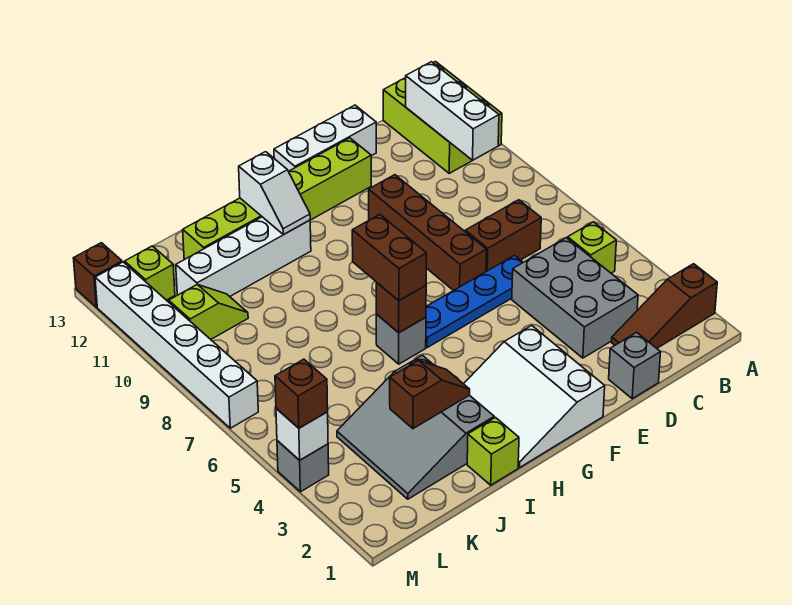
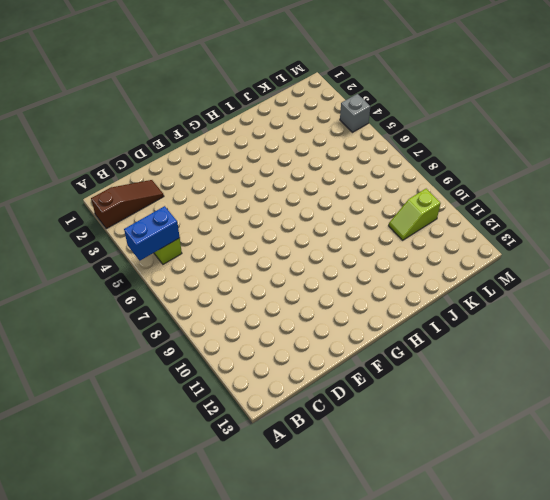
blue brick A5:B5 level 2 -> none
none -> lime brick A11:B13 level 1
none -> grey brick C3:D5 level 1
none -> brown brick C7:D7 level 1

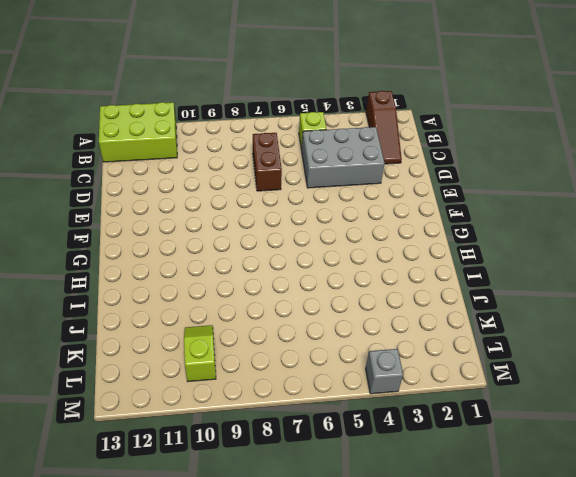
none -> grey brick D1 level 1
none -> blue plate D6:G6 level 1
none -> white brick D13:F13 level 1

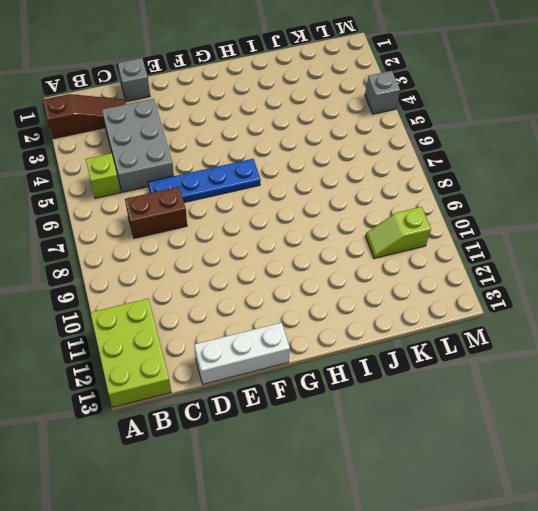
none -> brown brick E7:E10 level 1
none -> lime brick E12:J12 level 1
none -> white slope F1:H3 level 1 top F

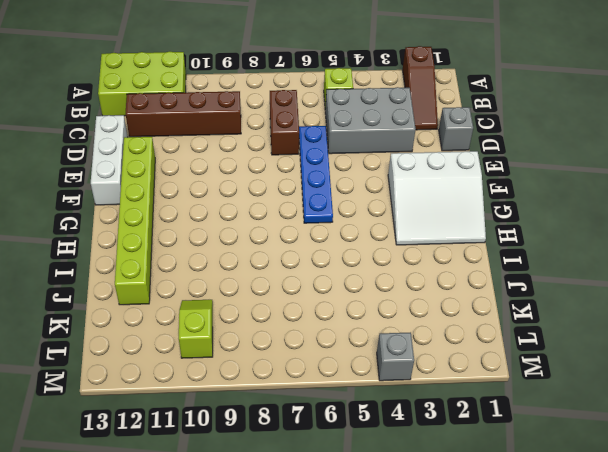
brown brick C9:C12 level 1 -> brown brick E7:E10 level 1
none -> grey brick H6 level 1
none -> white brick H11:K11 level 1
none -> lime brick I1 level 1

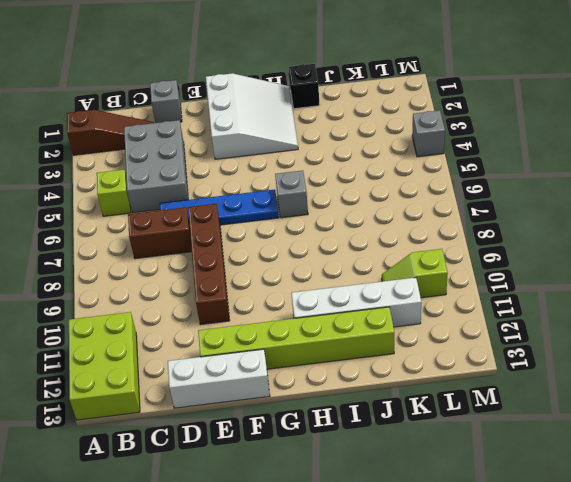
black brick I1 level 1 -> lime brick I1 level 1
none -> grey slope I2:K4 level 1 top I
none -> lime brick L12 level 1
none -> white brick M7:M12 level 1

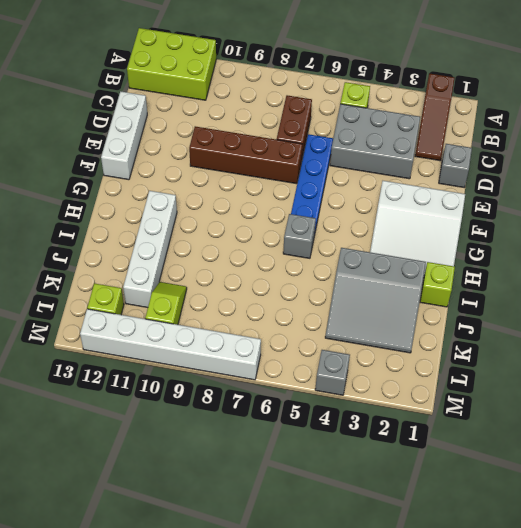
none -> lime brick E12:J12 level 1
none -> brown brick M13 level 1
none -> white brick B10:B12 level 2

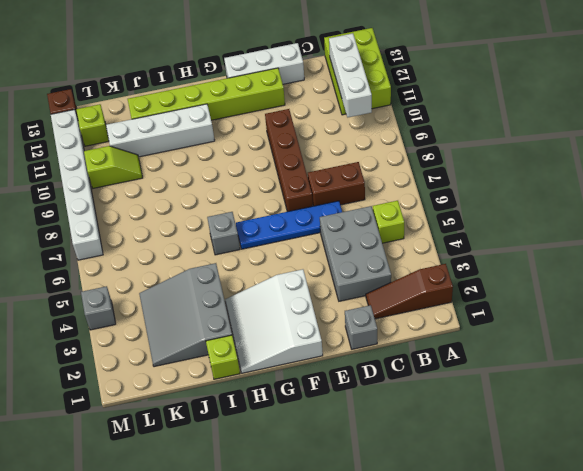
none -> brown brick H6 level 2
none -> white slope H11:H12 level 2 top 12
none -> brown slope I3:J3 level 2 top J

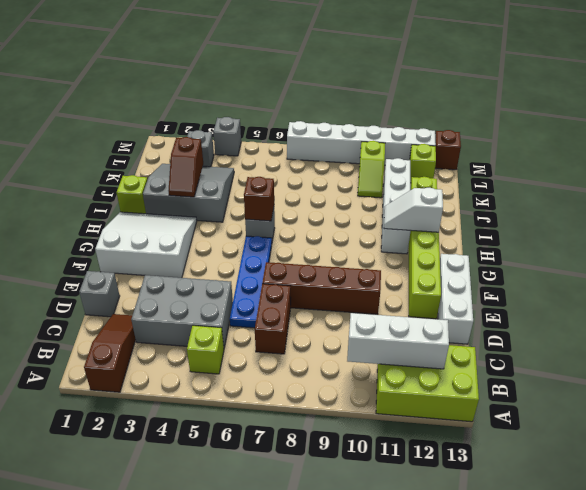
grey brick L3 level 1 -> none
none -> white brick M4 level 2
none -> brown brick H6:H7 level 3
none -> brown brick M4 level 3

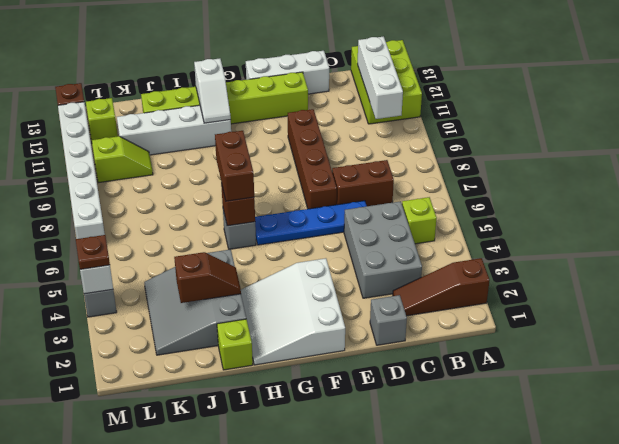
brown plate M4 level 3 -> brown brick M4 level 3

